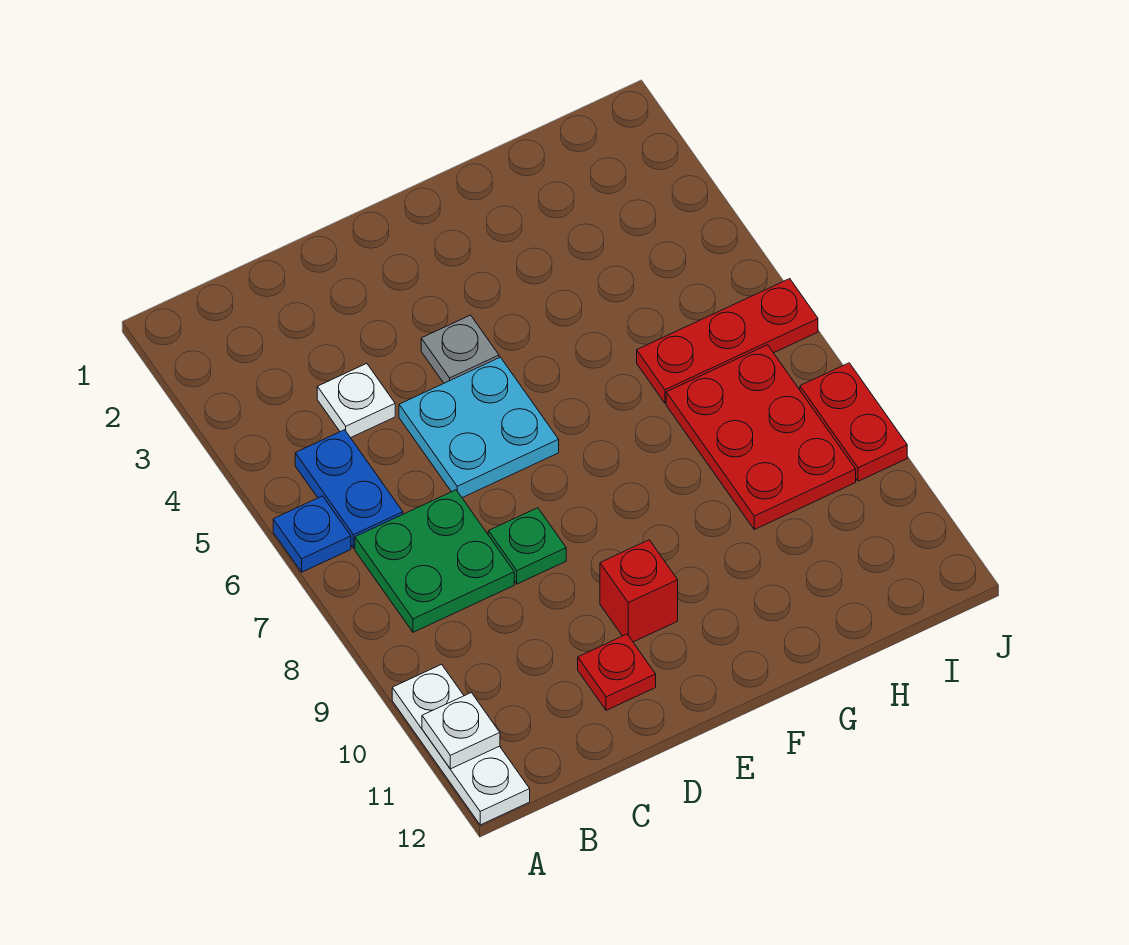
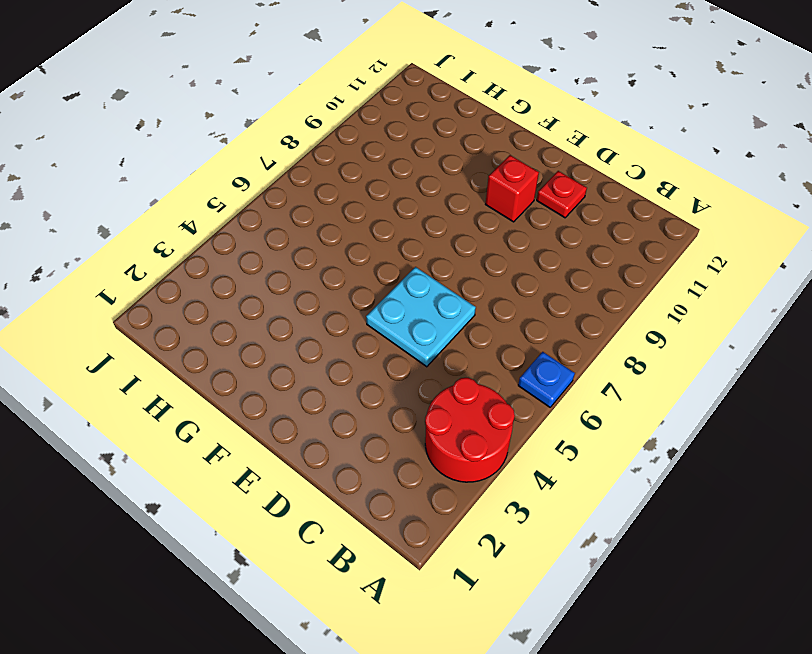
red round brick A3:B4 level 1 -> none
none -> white plate A10:A12 level 1
none -> blue plate B5:B6 level 1
none -> green plate B7:C8 level 1

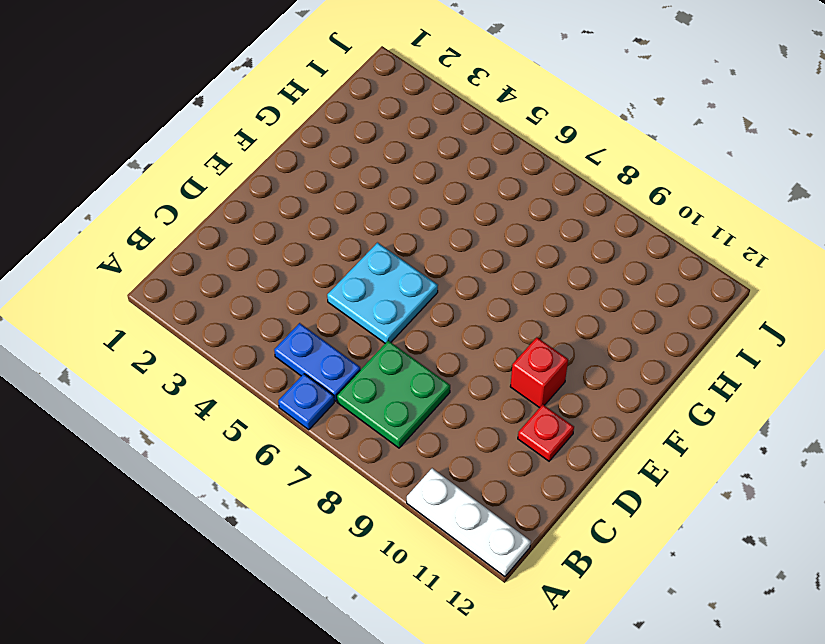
none -> white plate C4 level 1
none -> green plate D8 level 1
none -> grey plate E4 level 1

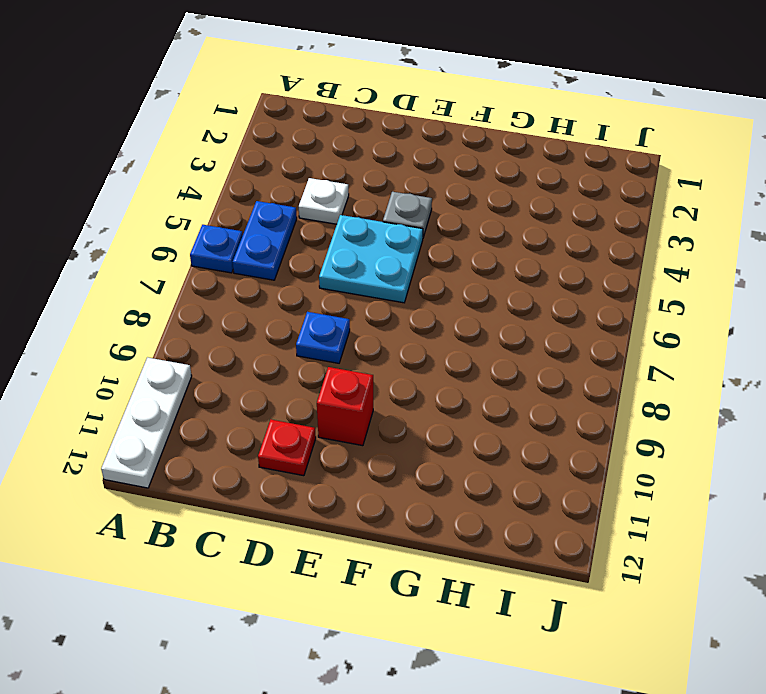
blue plate D8 level 1 -> green plate D8 level 1
none -> green plate B7:C8 level 1
none -> red plate H6:J6 level 1
none -> red plate H7:I9 level 1

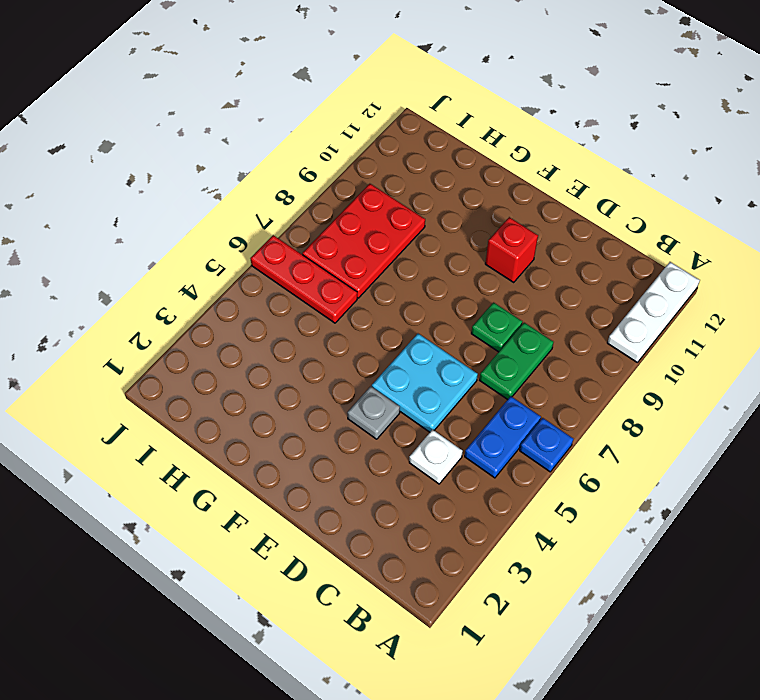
green plate C7:C8 level 1 -> green plate B7:C8 level 1
none -> red plate D11 level 1
none -> red plate J8:J9 level 1
none -> white plate A11 level 2

